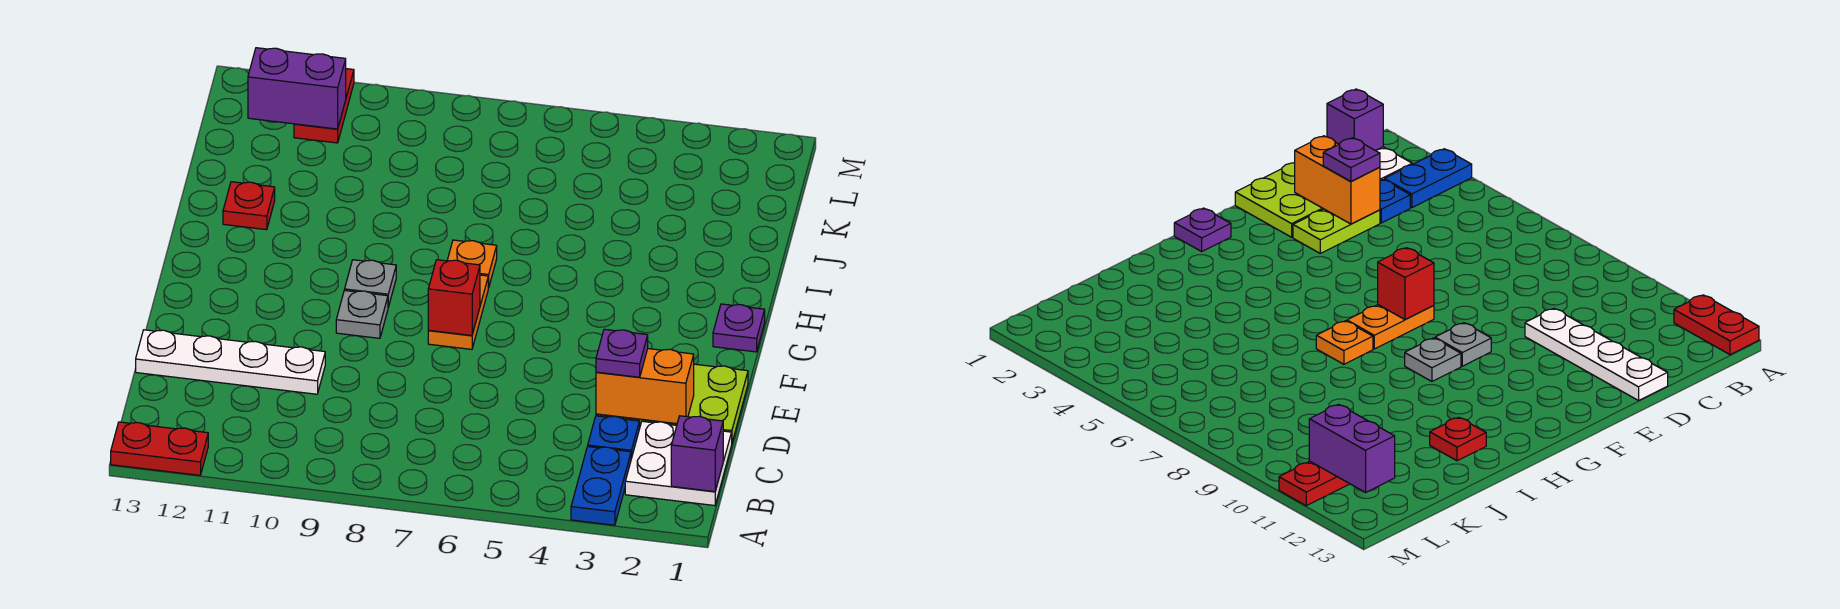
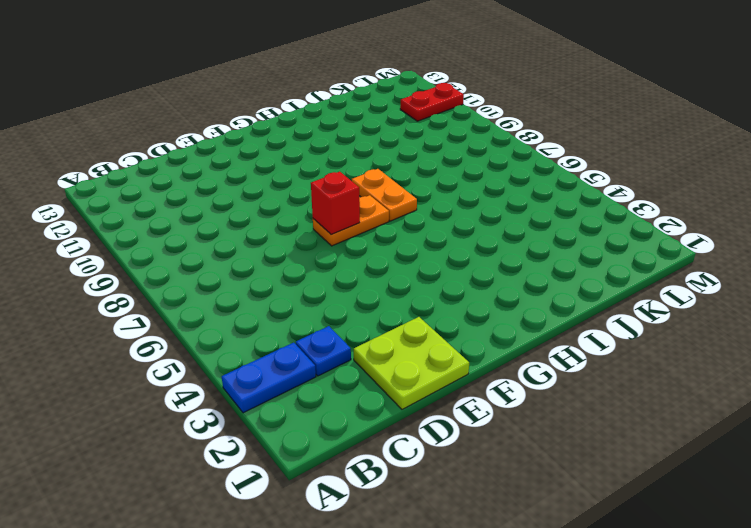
orange plate H7:H8 level 1 -> orange plate H7 level 1
none -> red plate A12:A13 level 1
none -> white plate B1:C2 level 1
none -> lime plate D3:E3 level 1

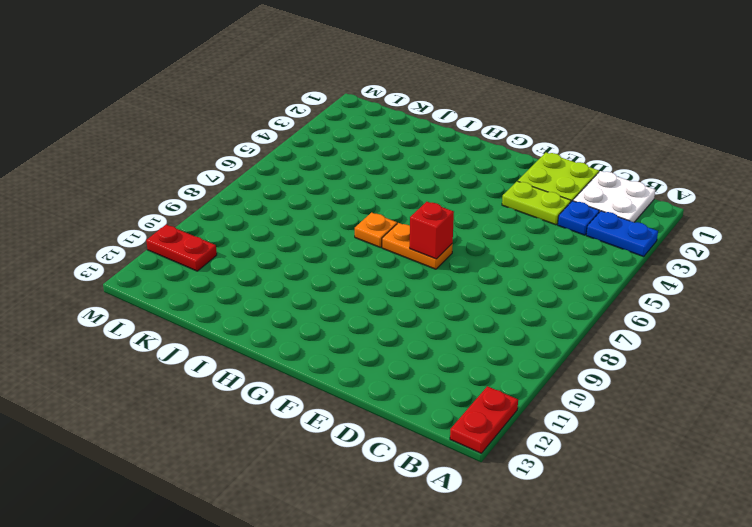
none -> white plate D10:D13 level 1
none -> grey plate F9 level 1
none -> purple plate G1 level 1

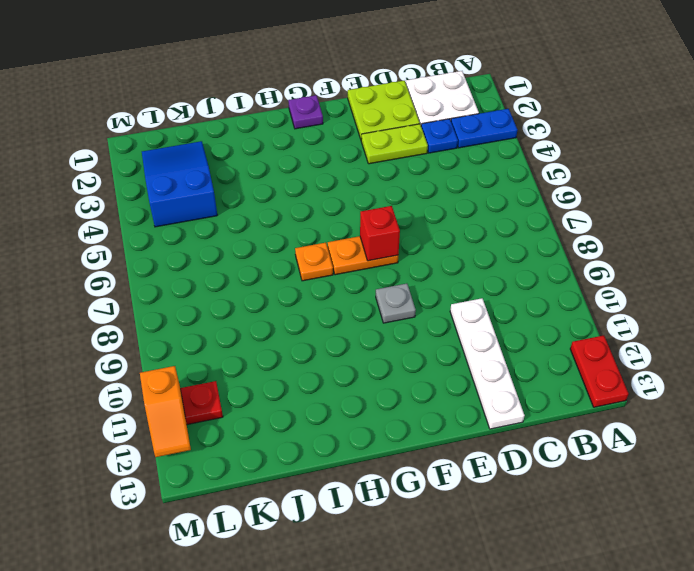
blue slope K2:L4 level 1 top 4 -> none
orange slope M11:M12 level 2 top 11 -> none
none -> grey plate G9 level 1
none -> red plate I12 level 1
none -> purple brick B1 level 2

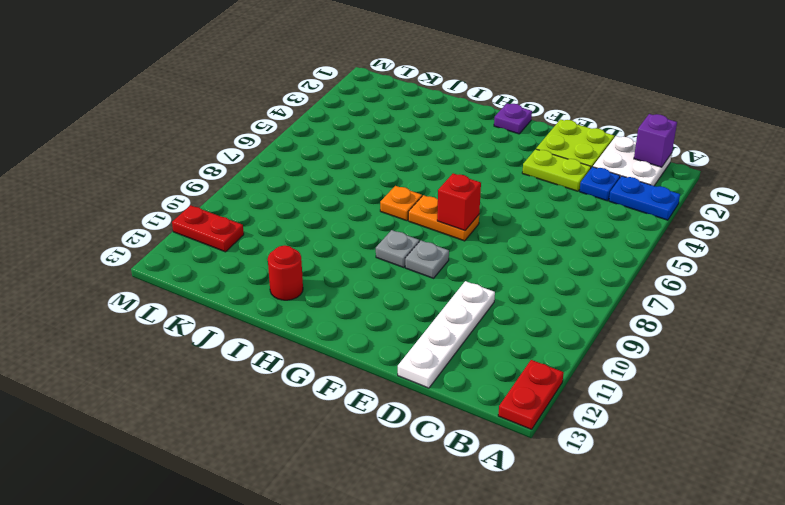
red round brick I12 level 1 -> red plate I12 level 1
none -> orange brick D2:D3 level 2
none -> purple brick L11:L12 level 2
none -> purple plate D3 level 3

